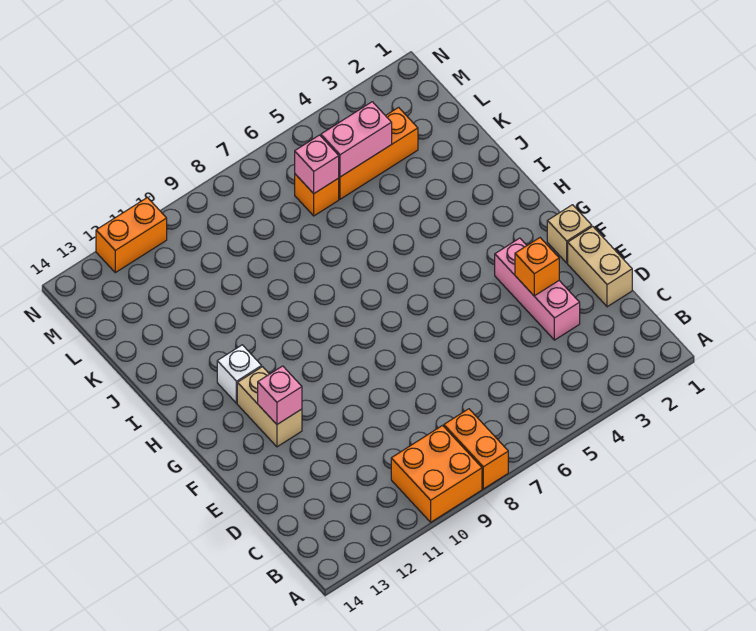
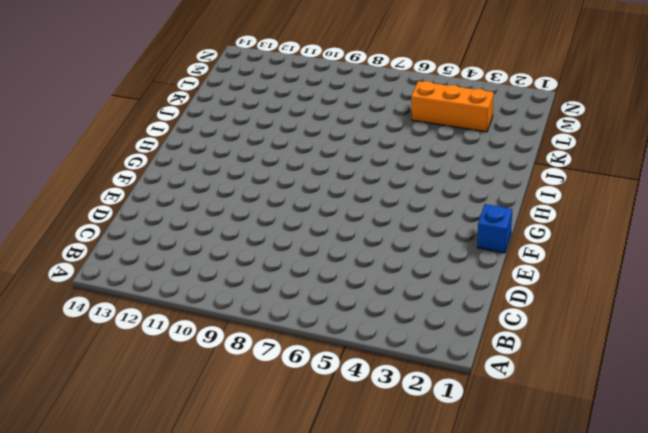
blue brick F1 level 1 -> tan brick F1 level 1
none -> orange brick A8:B8 level 1
none -> orange brick A9:B10 level 1
none -> tan brick D1:E1 level 1

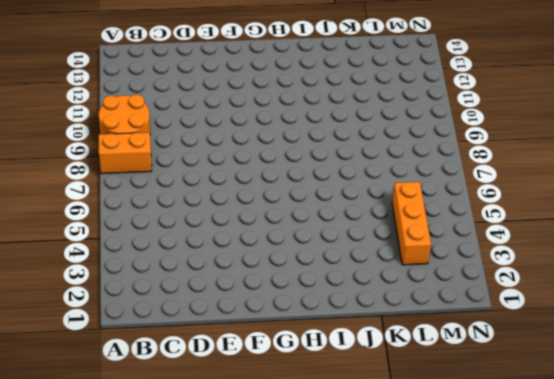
orange round brick A9:B10 level 1 -> orange brick A9:B10 level 1
none -> tan brick D1:E1 level 1
none -> pink brick D3:F3 level 1
none -> tan brick F1 level 1

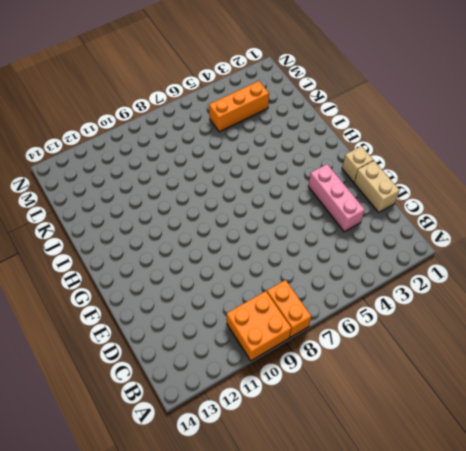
none -> tan brick F12:G12 level 1
none -> white brick H12 level 1
none -> orange brick L6 level 1

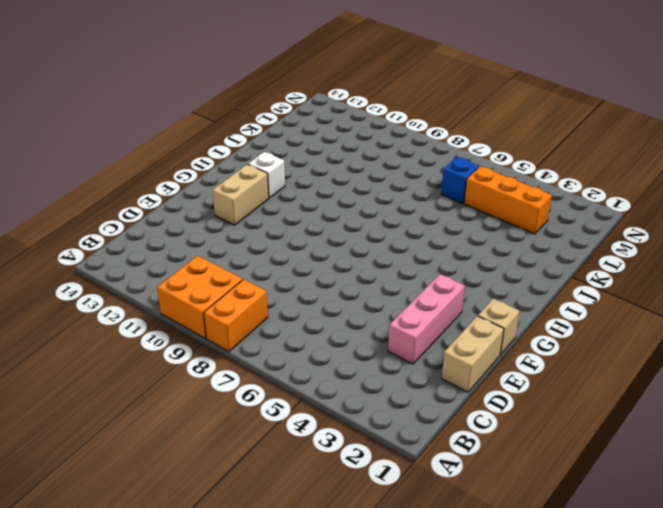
blue brick L6 level 1 -> orange brick L6 level 1
none -> orange brick N11:N12 level 1
none -> orange brick E3 level 2
none -> pink brick F12 level 2

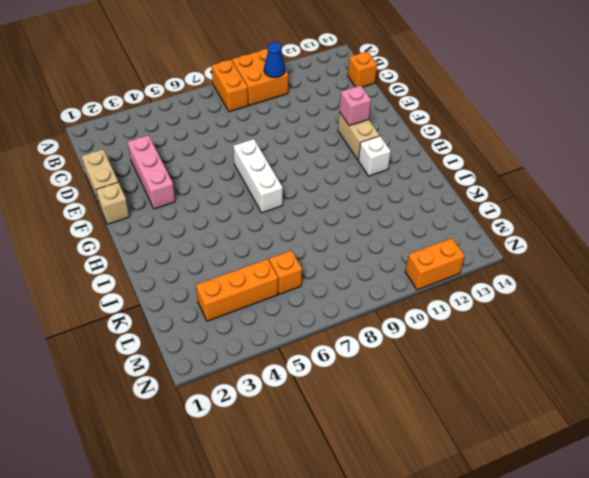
blue cone B10 level 2 -> none
orange brick C14 level 1 -> orange brick E3 level 2
white brick F7:H7 level 1 -> none
none -> pink brick L4:L5 level 2
none -> pink brick L6 level 2

